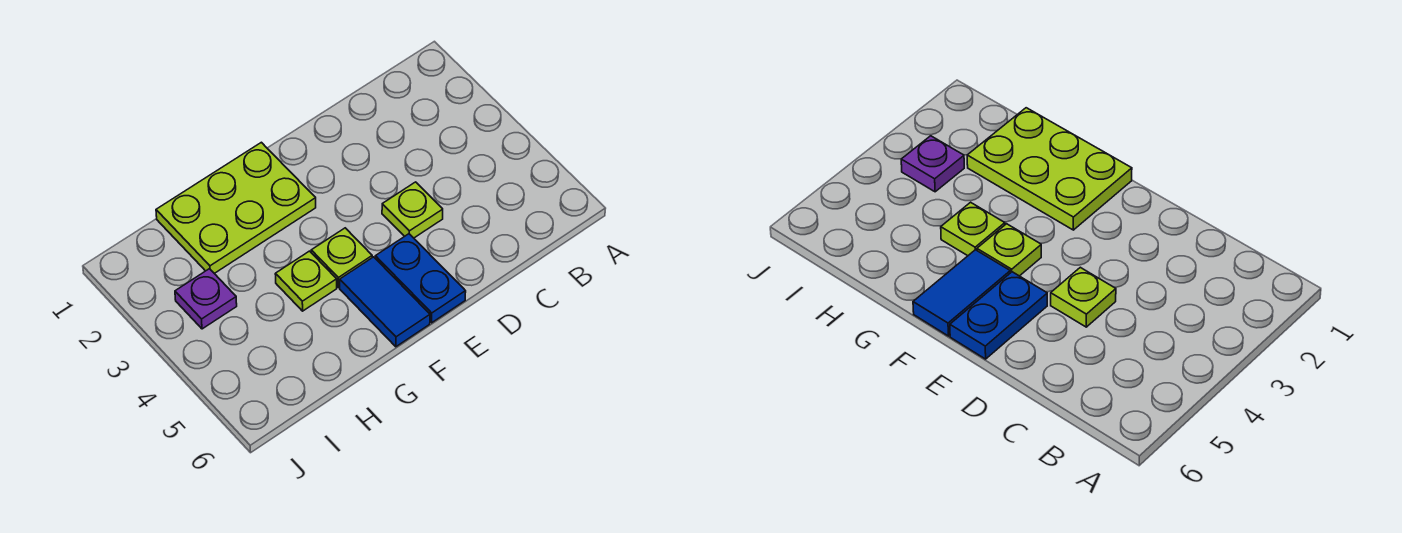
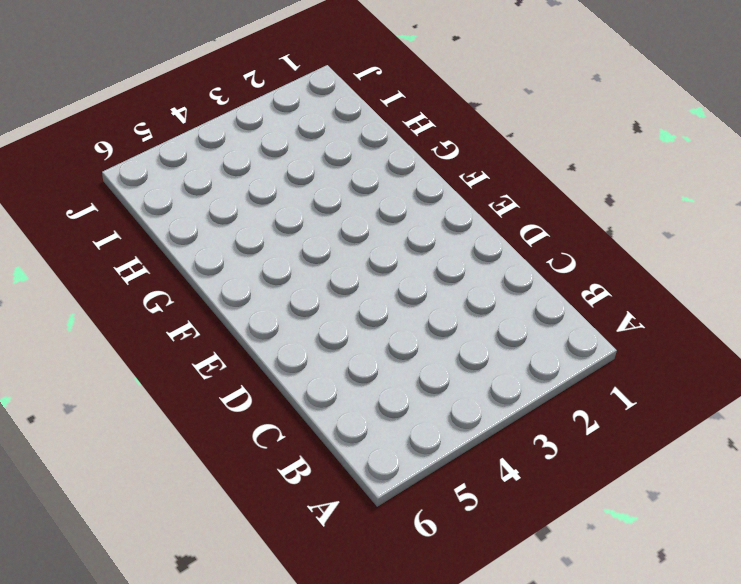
none -> lime plate D4 level 1
none -> blue plate E5:E6 level 1

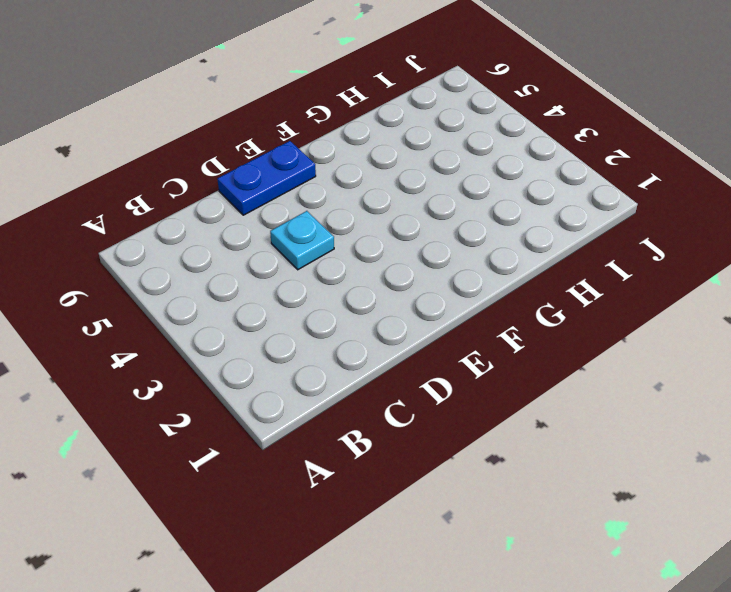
cyan plate D4 level 1 -> lime plate D4 level 1
blue plate D6:E6 level 1 -> blue plate E5:E6 level 1
none -> lime plate F1:H2 level 1
none -> lime plate F4 level 1

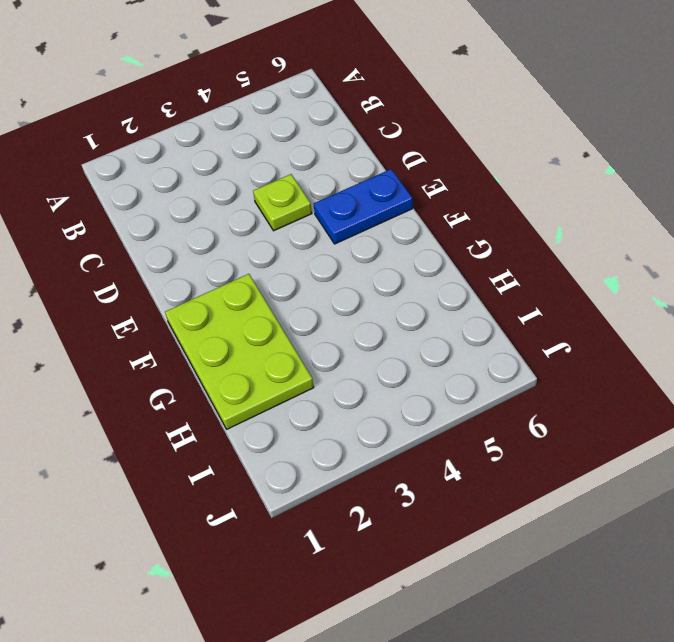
none -> lime plate F4 level 1
none -> blue tile F5:F6 level 1

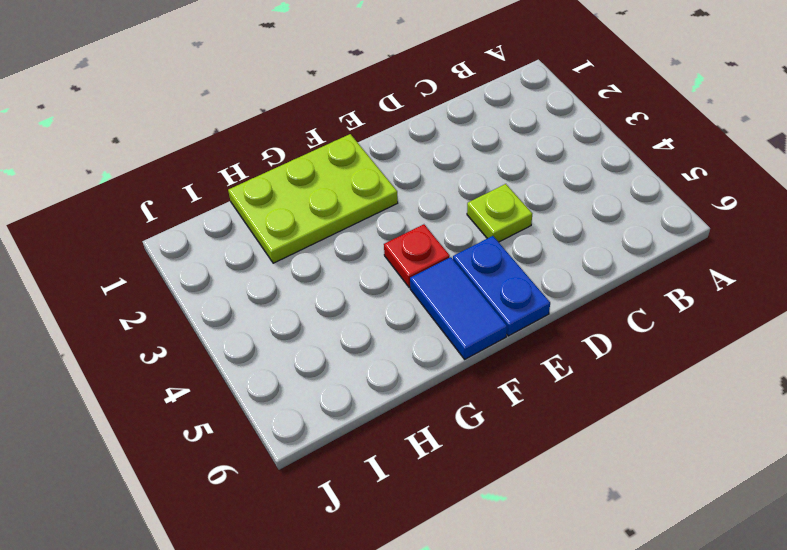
red plate F4 level 1 -> lime plate F4 level 1
none -> lime plate G4 level 1
none -> purple plate I3 level 1

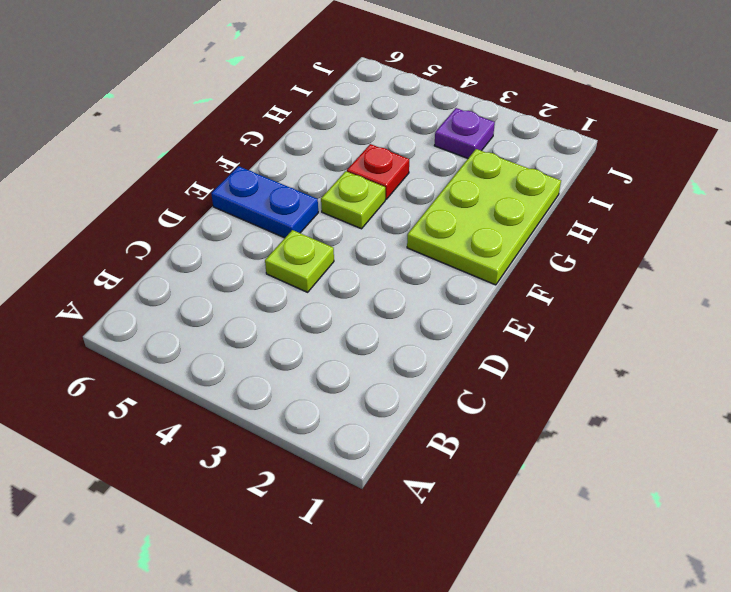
red plate G4 level 1 -> lime plate G4 level 1
none -> blue tile F5:F6 level 1

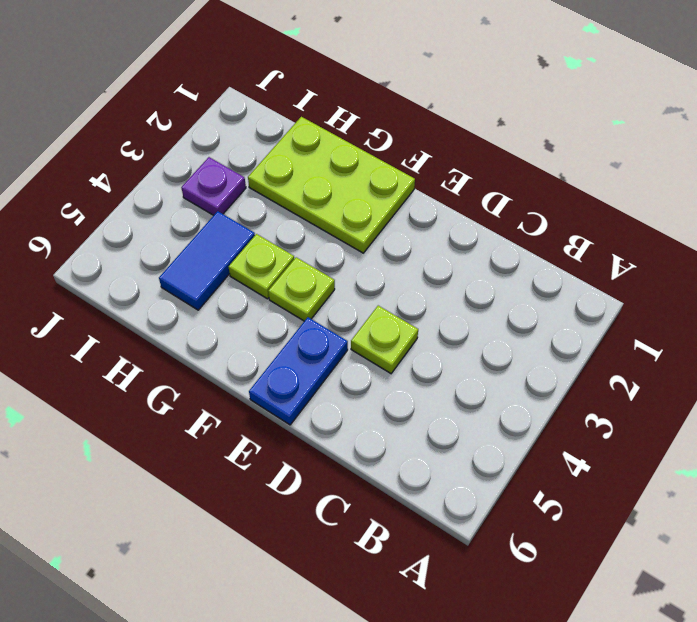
blue tile H4:H5 level 1 -> blue tile F5:F6 level 1

